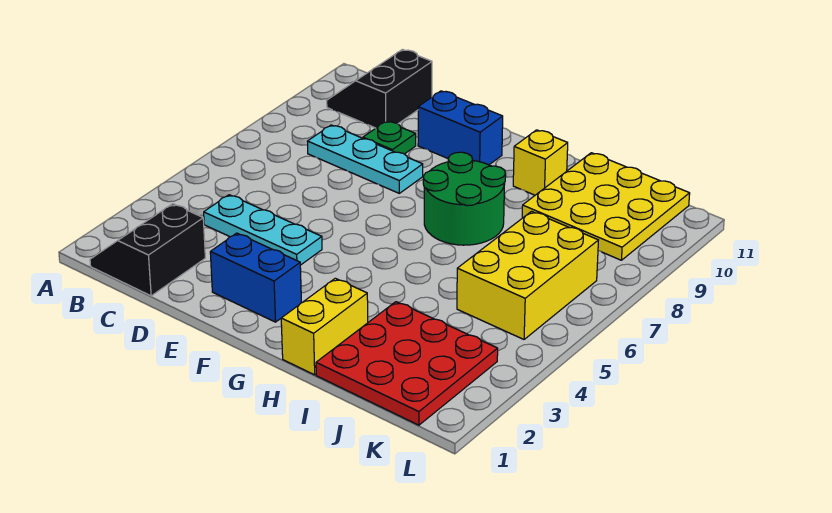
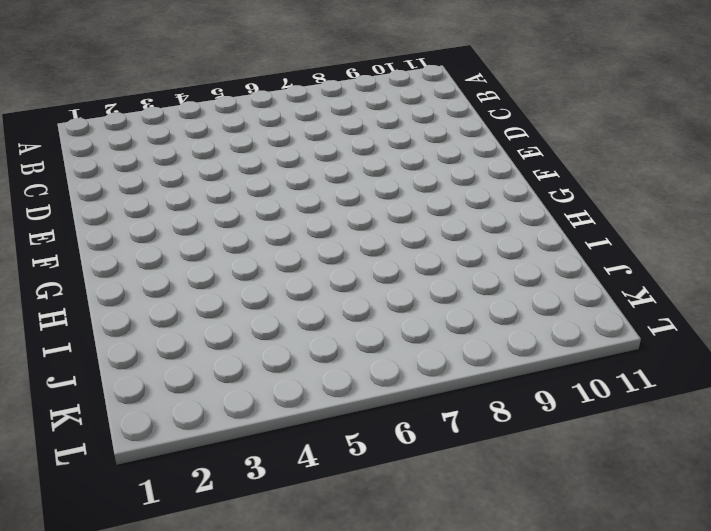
none -> black slope B1:C2 level 1 top C
none -> black slope B10:C11 level 1 top C
none -> cyan plate C4:E4 level 1

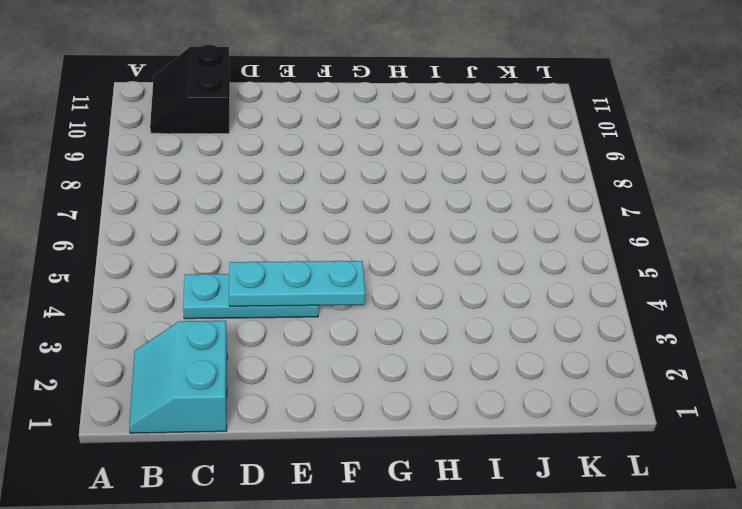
cyan slope B1:C2 level 1 top C -> black slope B1:C2 level 1 top C
cyan plate D4:F4 level 2 -> cyan plate C8:E8 level 1
none -> green plate D9 level 1
none -> blue brick E2:F2 level 1
none -> blue brick E10:F10 level 1

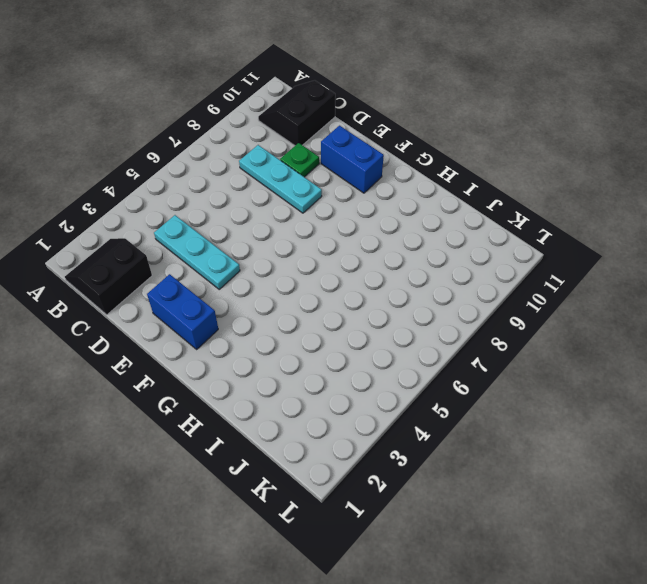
none -> green round brick G7:H8 level 1
none -> yellow brick H1:H2 level 1
none -> yellow brick H10 level 1

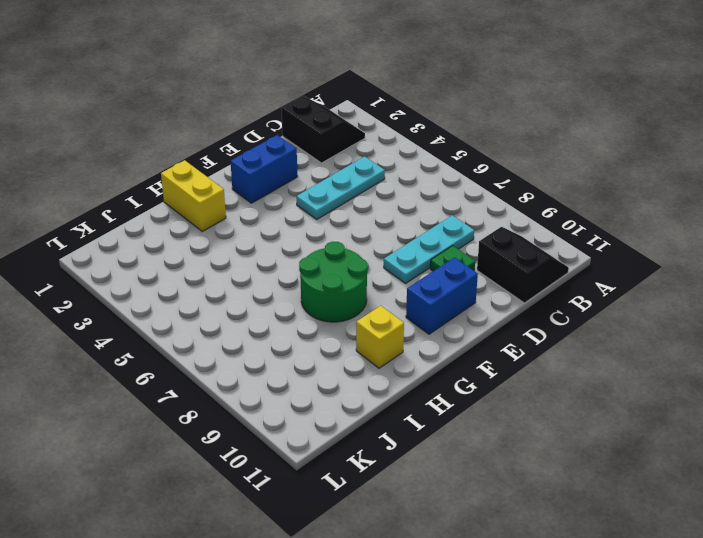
none -> red plate I1:K3 level 1
none -> yellow plate I9:K11 level 1
none -> yellow brick J5:K7 level 1

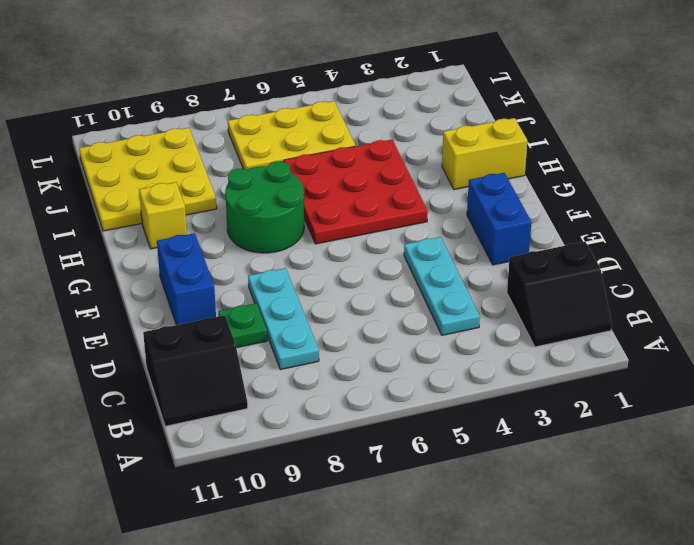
red plate G4:I6 level 1 -> red plate I1:K3 level 1
yellow plate J5:K7 level 1 -> yellow brick J5:K7 level 1

